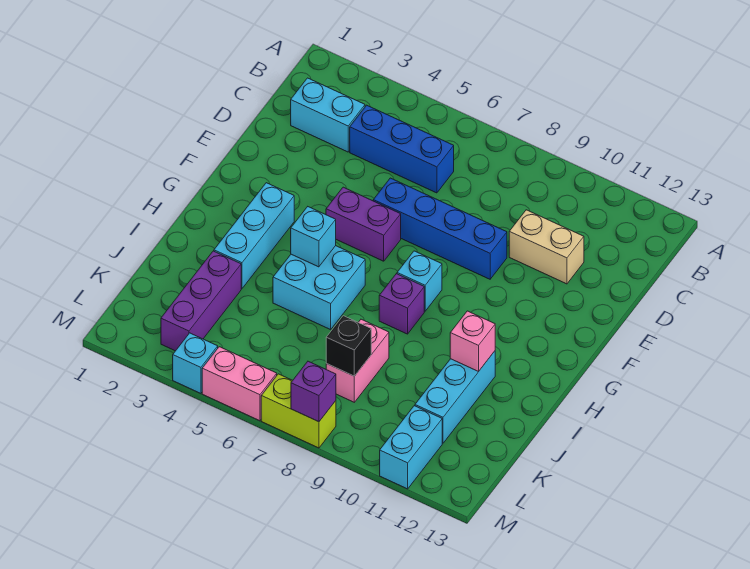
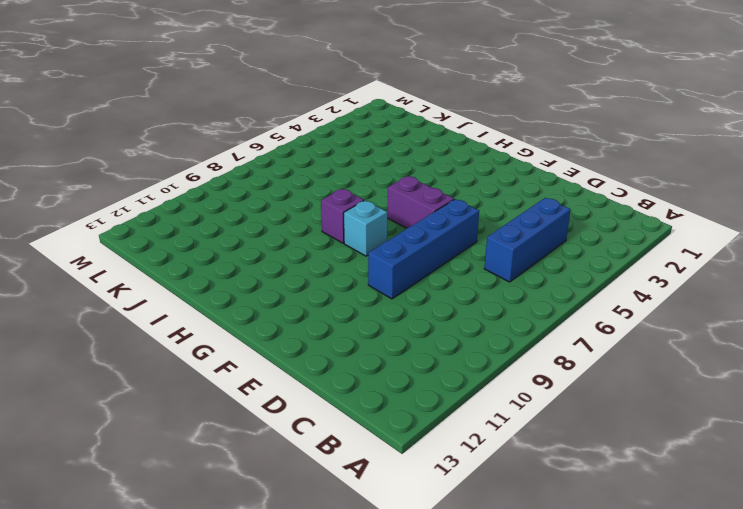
purple brick F6:G6 level 1 -> purple brick F5:F6 level 1
none -> cyan brick C2:C3 level 1
none -> tan brick D10:D11 level 1
none -> cyan brick G3:I3 level 1

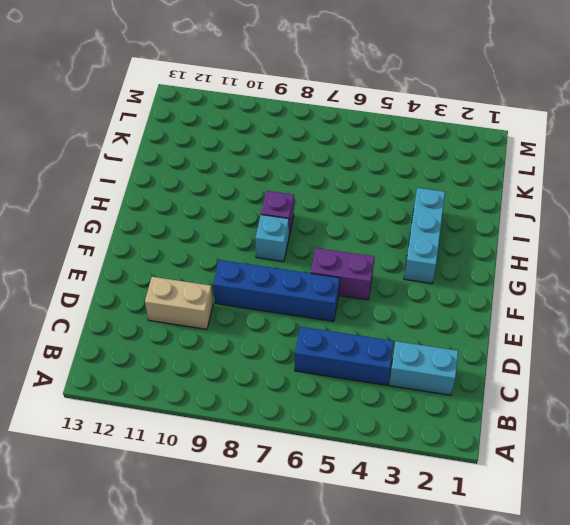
none -> cyan brick H5:I6 level 1
none -> cyan brick I11:K11 level 1
none -> purple brick J3:L3 level 1

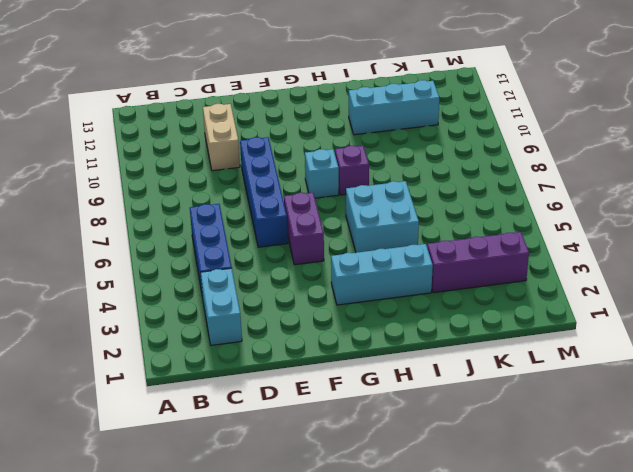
none -> pink brick J8:K8 level 1
none -> cyan brick L11:M11 level 1
none -> cyan brick M4 level 1

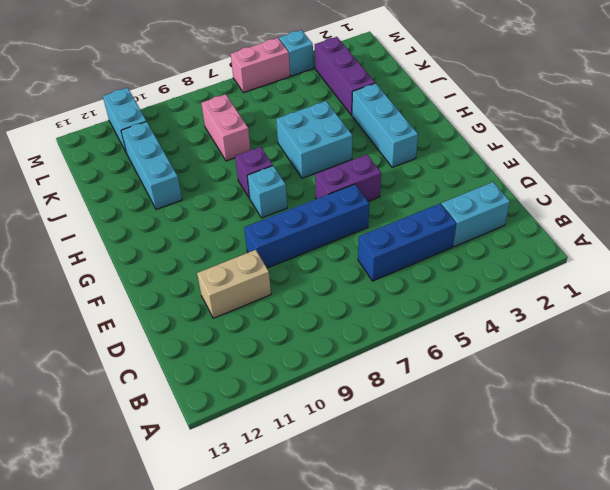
none -> lime brick M7:M8 level 1
none -> cyan brick H5 level 2
none -> pink brick I11 level 2

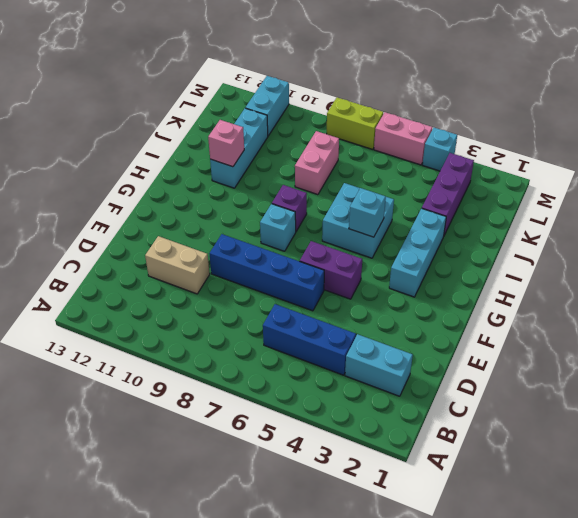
none -> black brick K8 level 2
none -> purple brick M8 level 2

